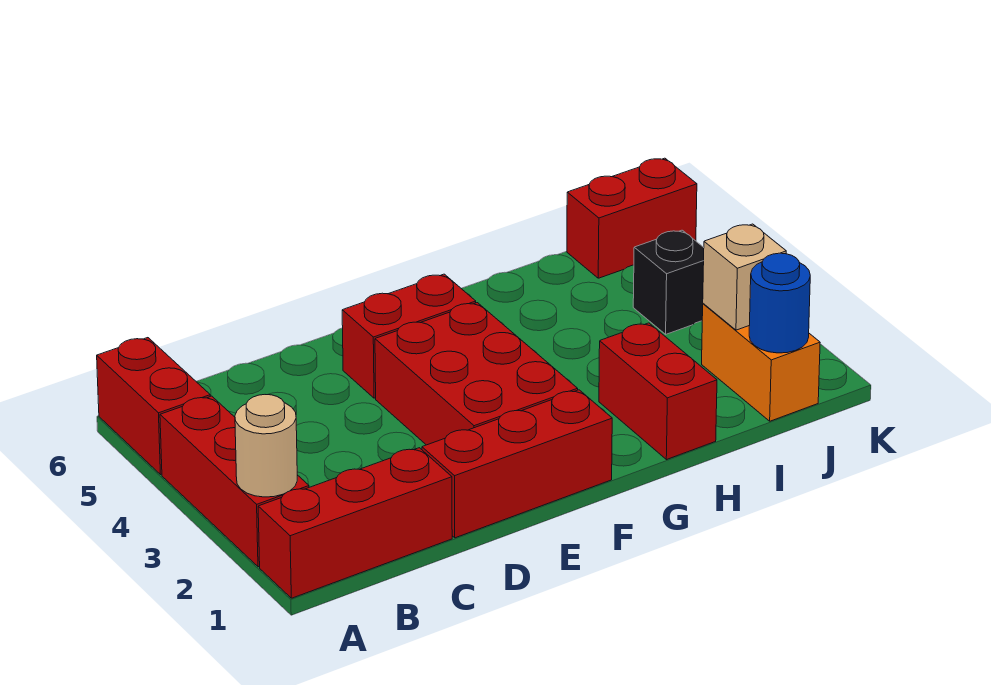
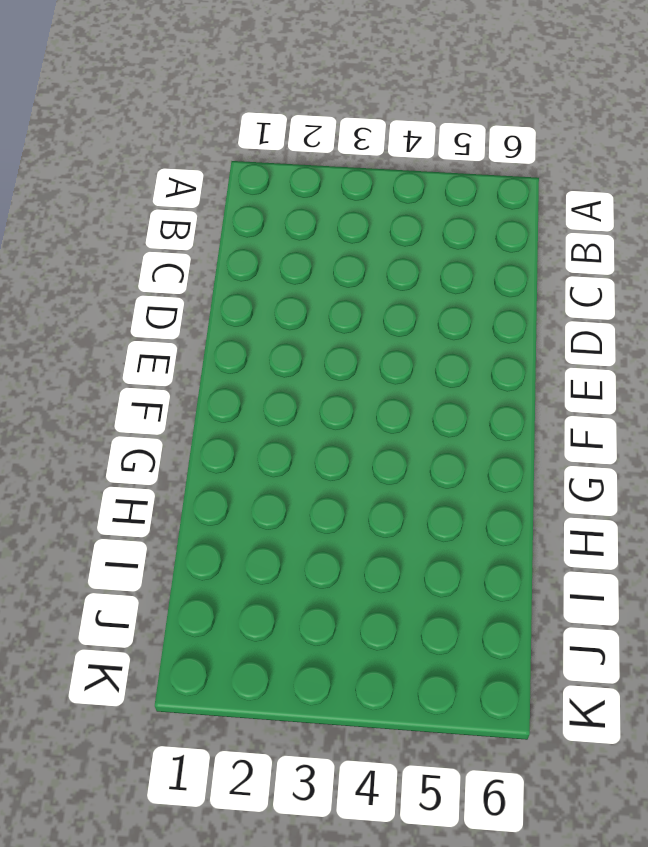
none -> red brick A1:C1 level 1
none -> red brick A2:A4 level 1
none -> red brick A5:A6 level 1

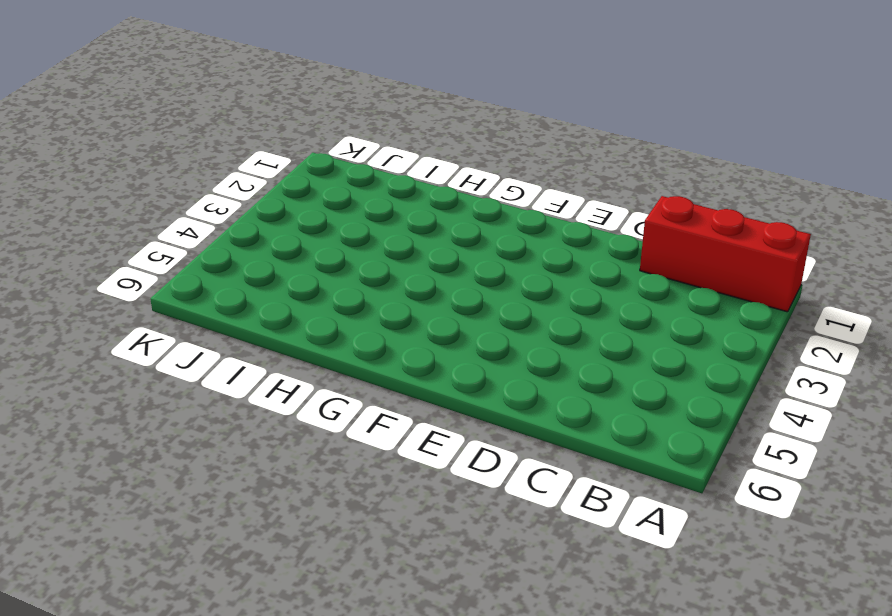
none -> red brick A2:A4 level 1
none -> red brick A5:A6 level 1
none -> red brick D1:F1 level 1

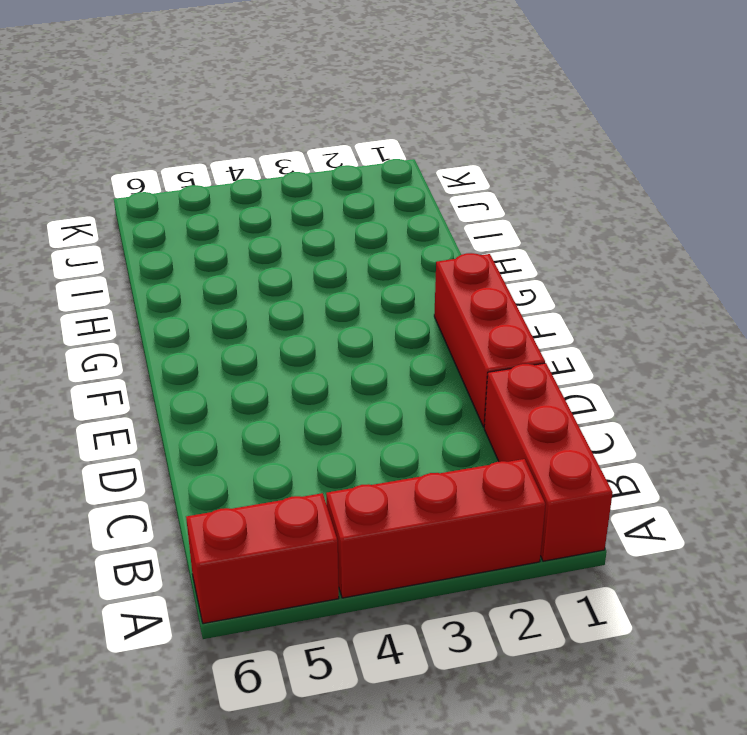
none -> red brick E2:F4 level 1
none -> red brick E5:F5 level 1
none -> red brick H1:H2 level 1

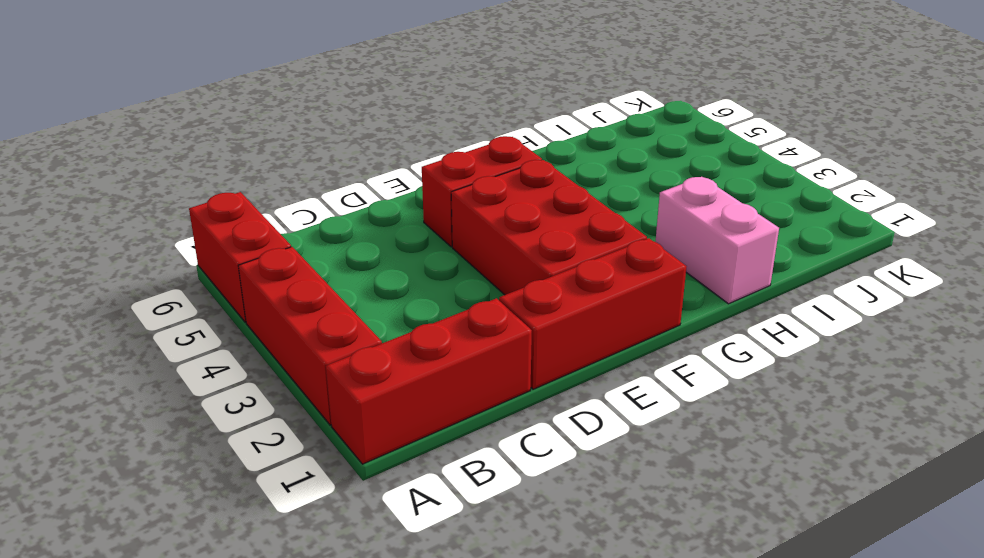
pink brick H1:H2 level 1 -> red brick H1:H2 level 1
none -> orange brick J1:J2 level 1
none -> black brick J4 level 1
none -> red brick J6:K6 level 1

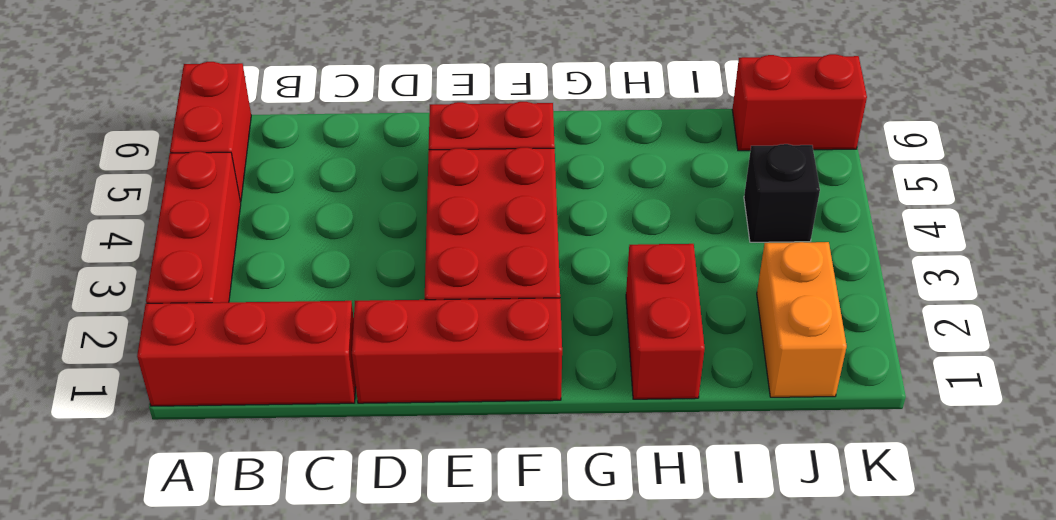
none -> tan round brick A2 level 2
none -> blue round brick J1 level 2
none -> tan brick J2 level 2

